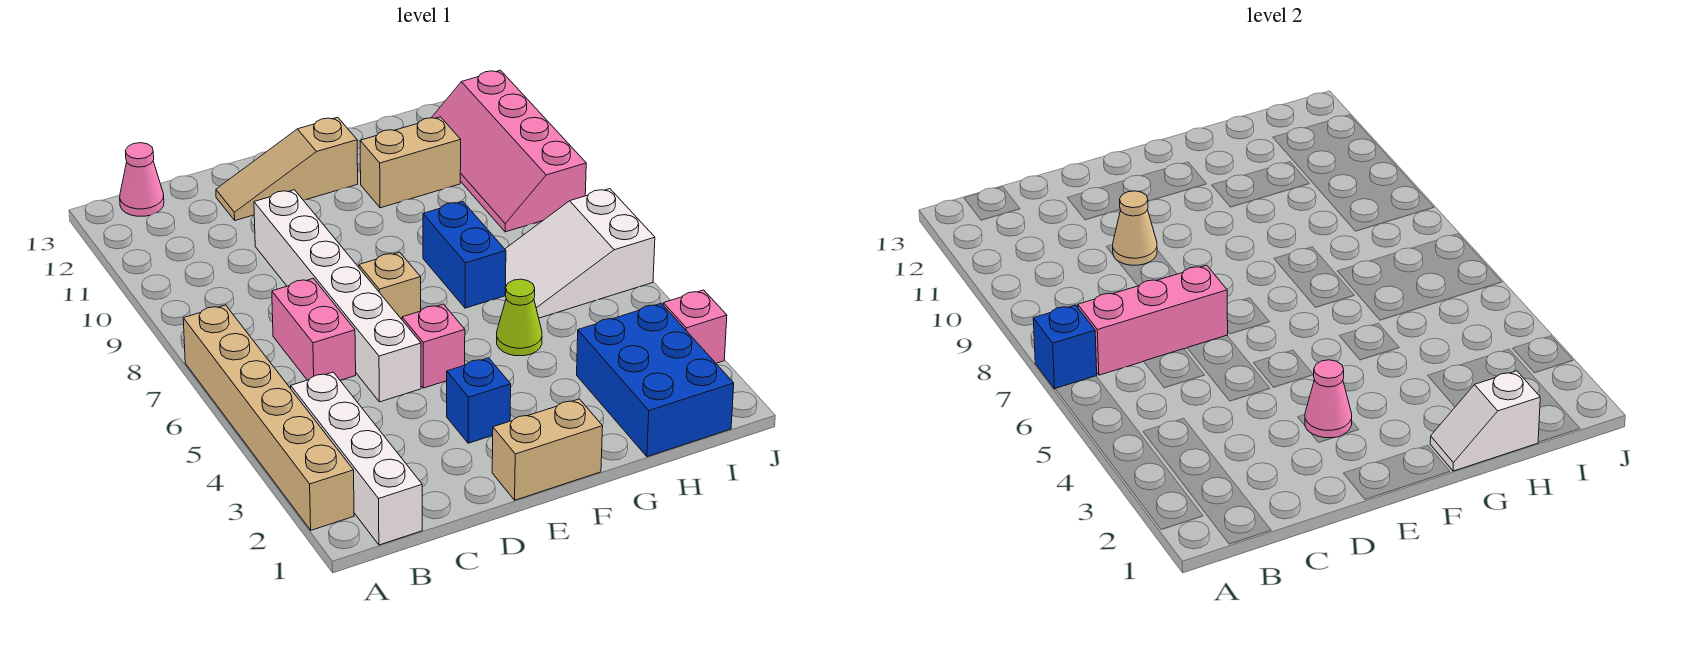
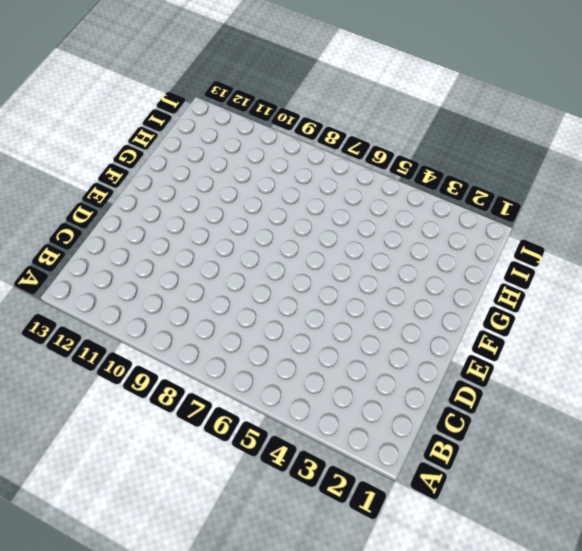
none -> tan brick A2:A7 level 1
none -> white brick B1:B4 level 1
none -> pink cone B13 level 1

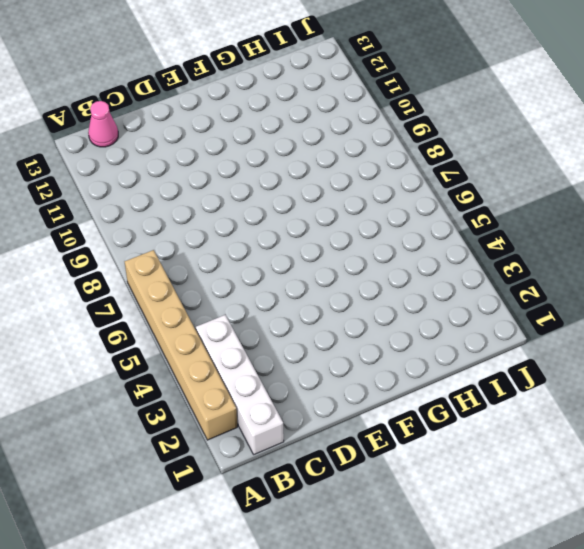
none -> pink brick C6:C7 level 1
none -> white brick D5:D10 level 1
none -> tan slope D12:F12 level 1 top F

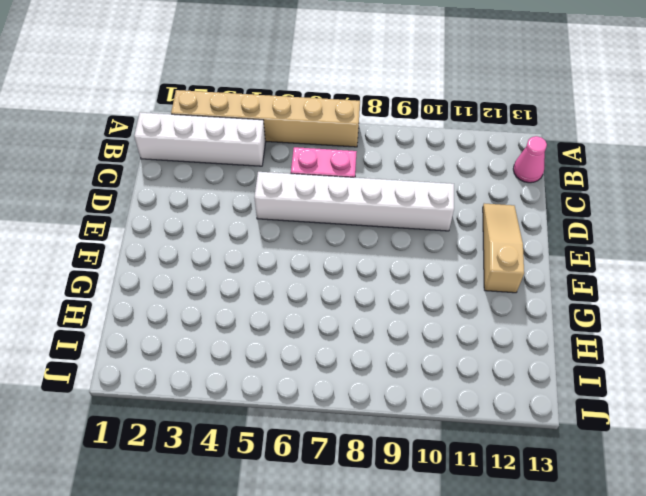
none -> tan brick E1:F1 level 1
none -> blue brick E3 level 1
none -> pink brick E5 level 1

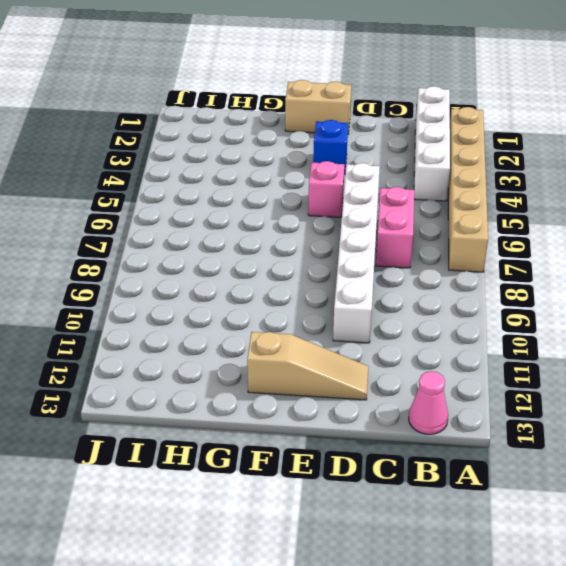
none -> tan brick E7 level 1
none -> lime cone G5 level 1
none -> blue brick G7:G8 level 1

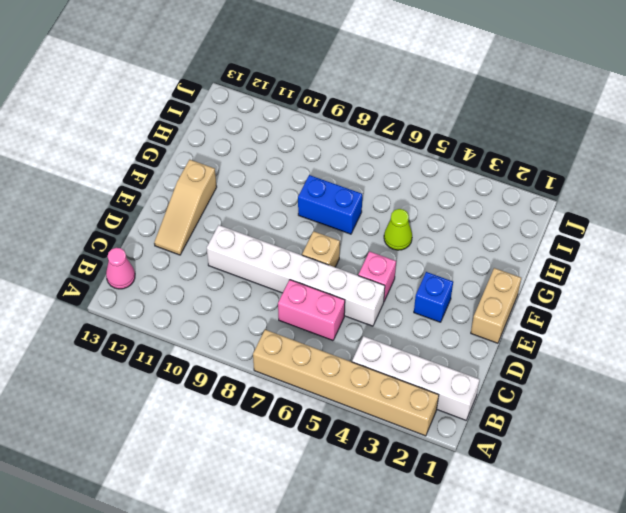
none -> tan brick G11:H11 level 1
none -> blue brick H1:I3 level 1
none -> white slope H6:J7 level 1 top J

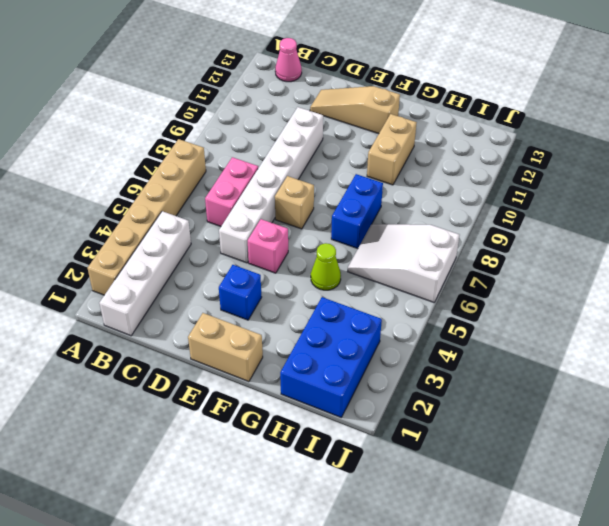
tan brick G10:G11 level 1 -> tan brick G11:H11 level 1
none -> pink slope I9:J12 level 1 top J
none -> pink brick J3 level 1
none -> blue brick A7 level 2

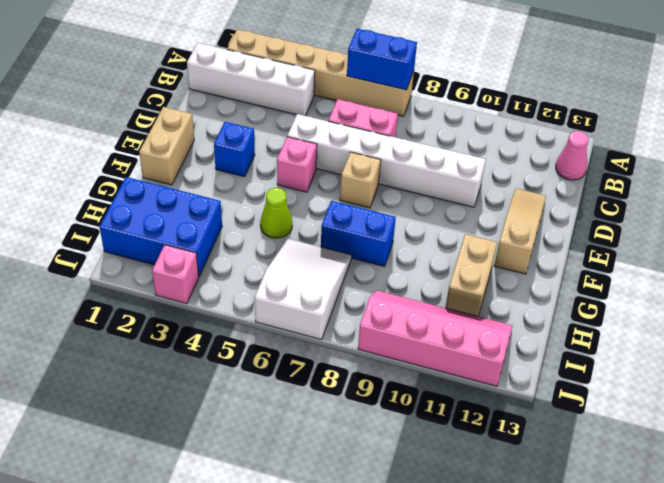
blue brick A6:A7 level 2 -> blue brick A7 level 2
none -> pink brick B7:D7 level 2
none -> tan cone D10 level 2
none -> pink cone E3 level 2

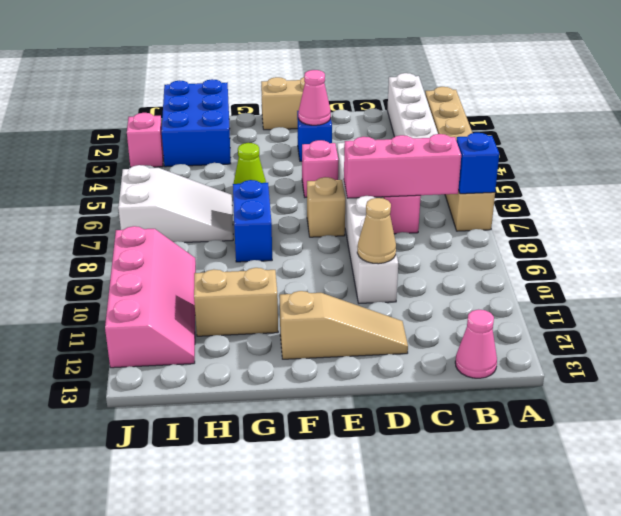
none -> white slope G1:H1 level 2 top H

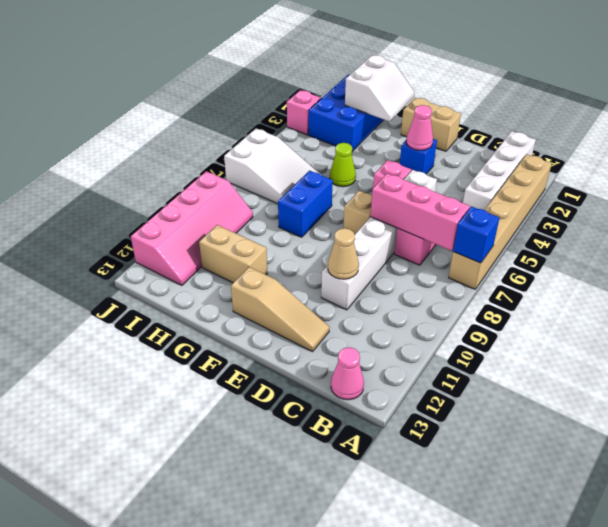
white slope G1:H2 level 2 top H -> white slope G1:H1 level 2 top H

